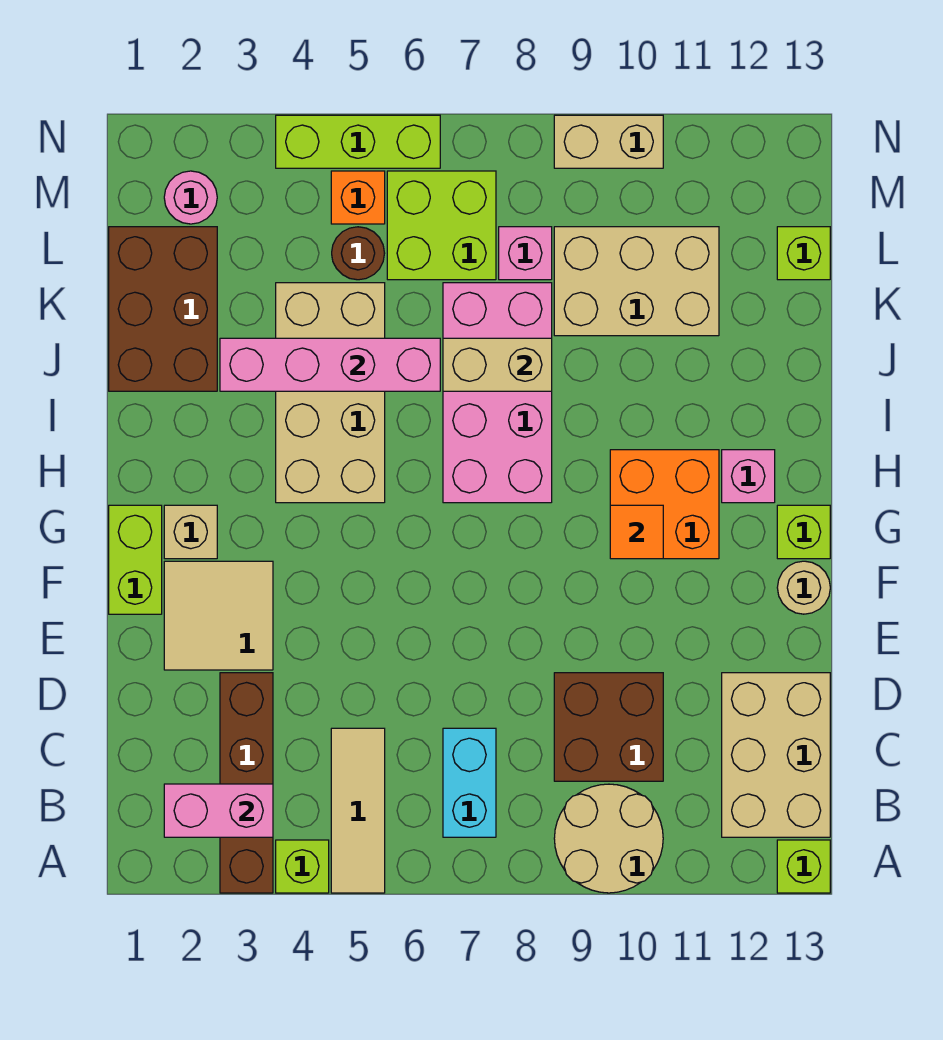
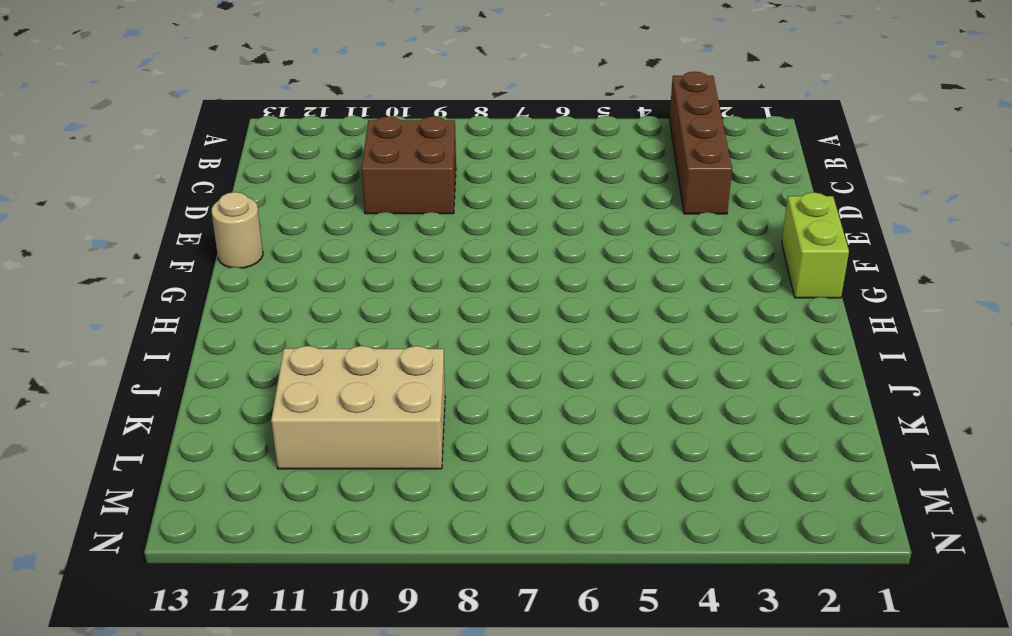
none -> lime brick A4 level 1
none -> tan tile A5:C5 level 1
none -> tan round brick A9:B10 level 1
none -> lime brick A13 level 1

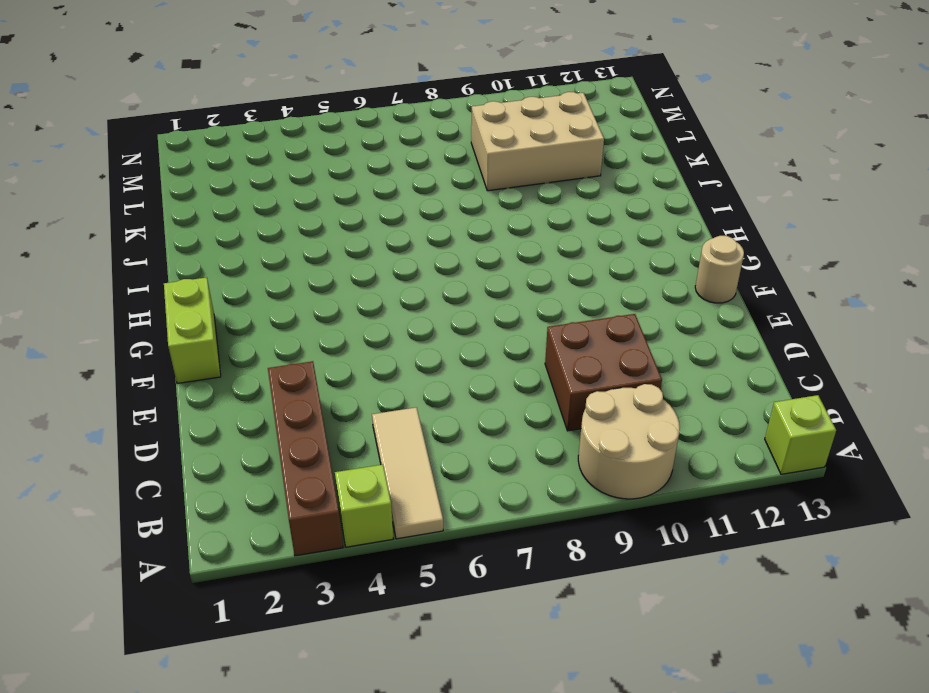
none -> cyan brick B7:C7 level 1
none -> tan brick B12:D13 level 1
none -> tan tile E2:F3 level 1
none -> tan brick G2 level 1

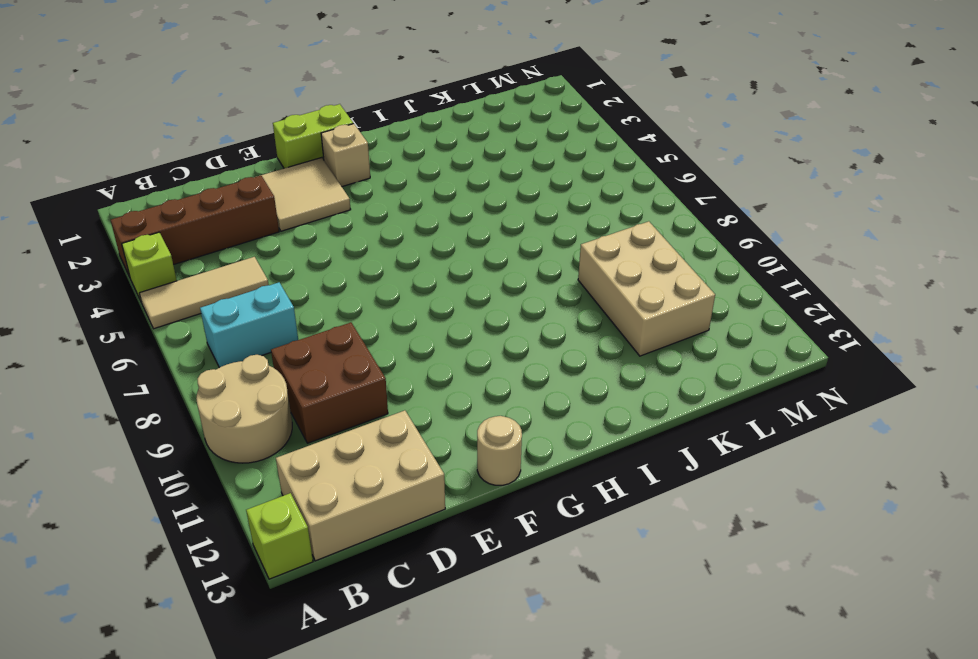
none -> orange brick G10:H11 level 1
none -> lime brick G13 level 1
none -> tan brick H4:K5 level 1
none -> pink brick H7:K8 level 1

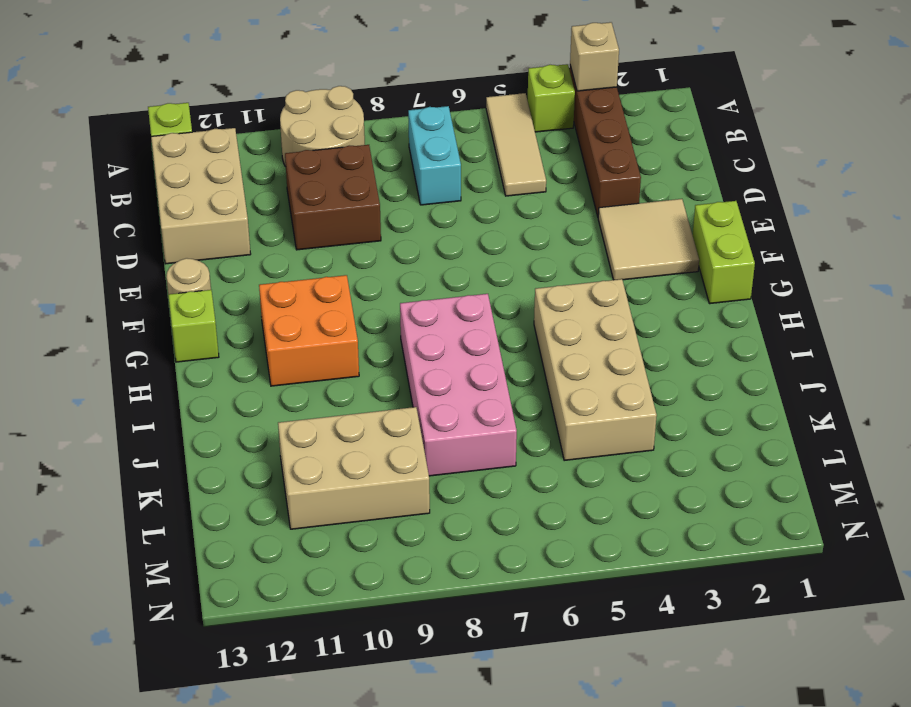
tan brick A3 level 2 -> tan brick G2 level 1
none -> pink brick H12 level 1
none -> brown brick J1:L2 level 1
none -> brown round brick L5 level 1
none -> lime brick L6:M7 level 1

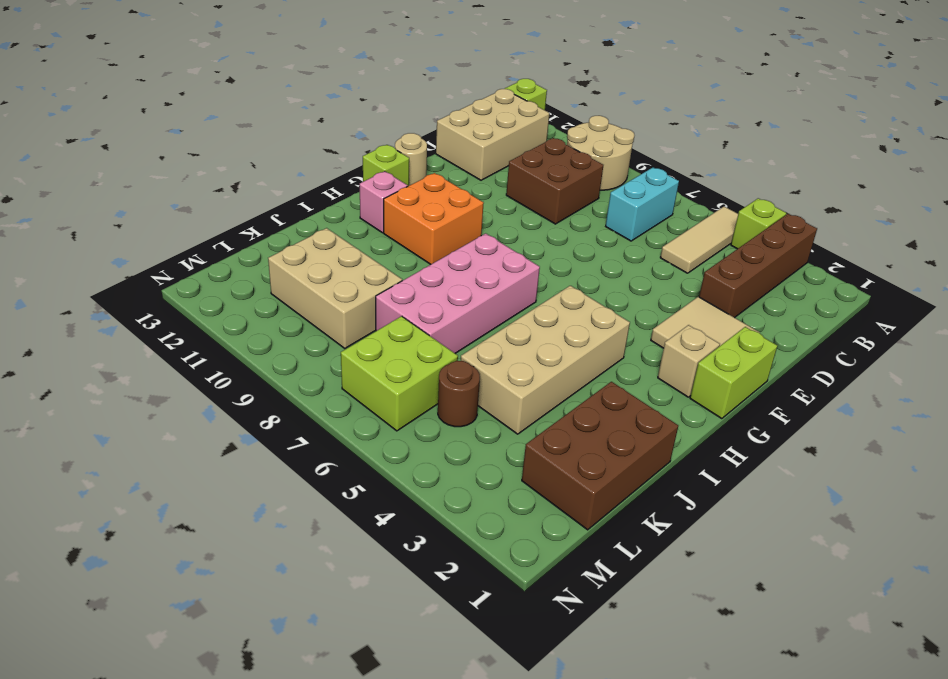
none -> pink brick L8 level 1
none -> lime brick L13 level 1
none -> pink round brick M2 level 1
none -> orange brick M5 level 1

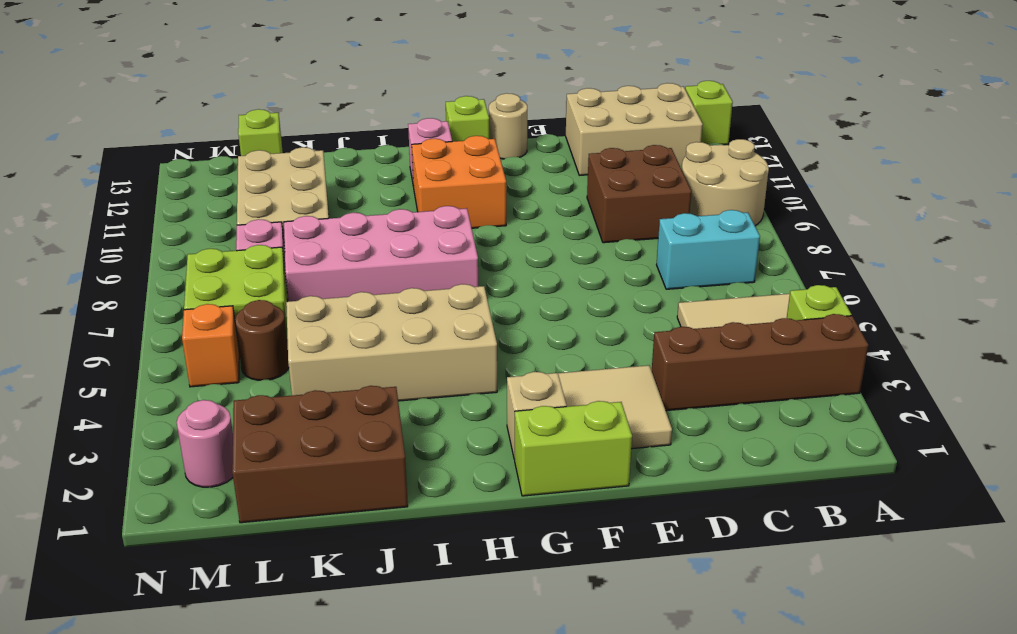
none -> lime brick N4:N6 level 1
none -> tan brick N9:N10 level 1
none -> pink brick B2:B3 level 2
none -> orange tile G10 level 2

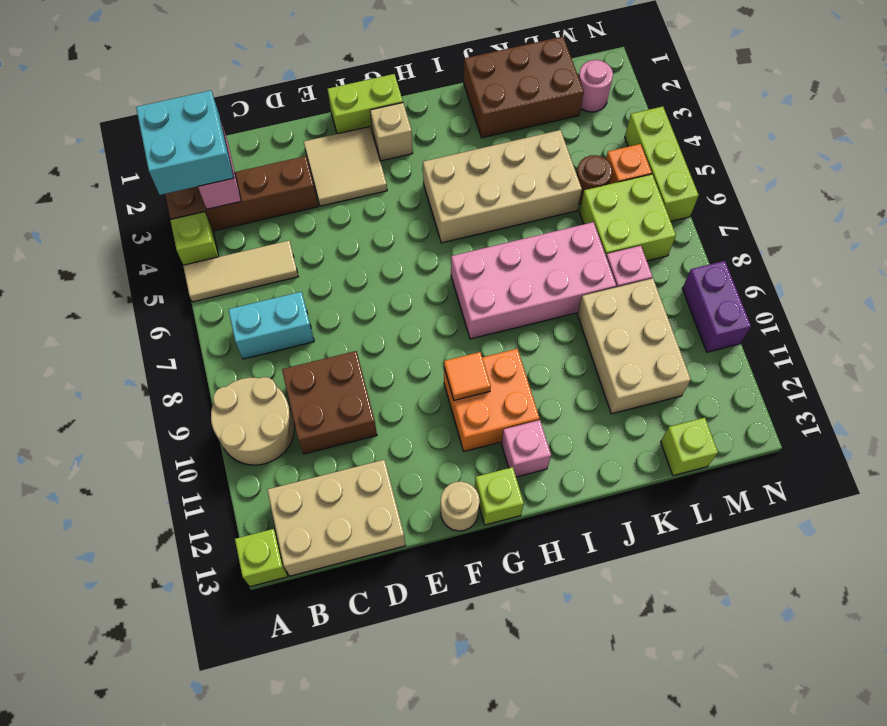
cyan brick A2:B3 level 3 -> none
purple brick N9:N10 level 1 -> tan brick N9:N10 level 1
none -> pink brick J3:J6 level 2
none -> tan brick J7:J8 level 2

